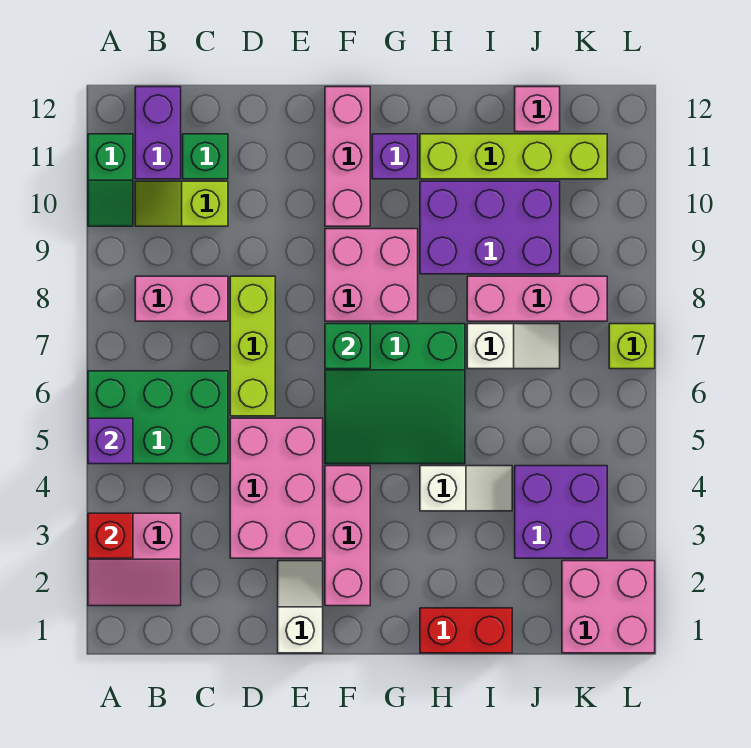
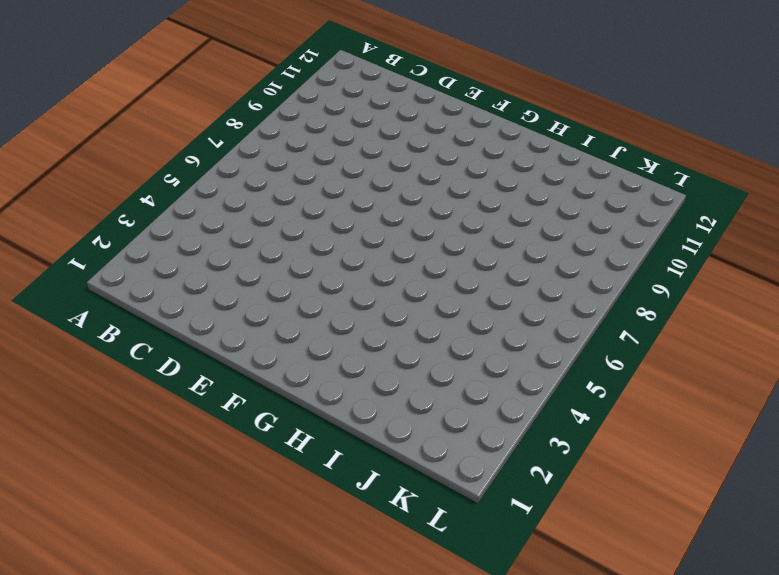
none -> pink slope A2:B3 level 1 top 3
none -> green brick A5:C6 level 1
none -> green slope A10:A11 level 1 top 11

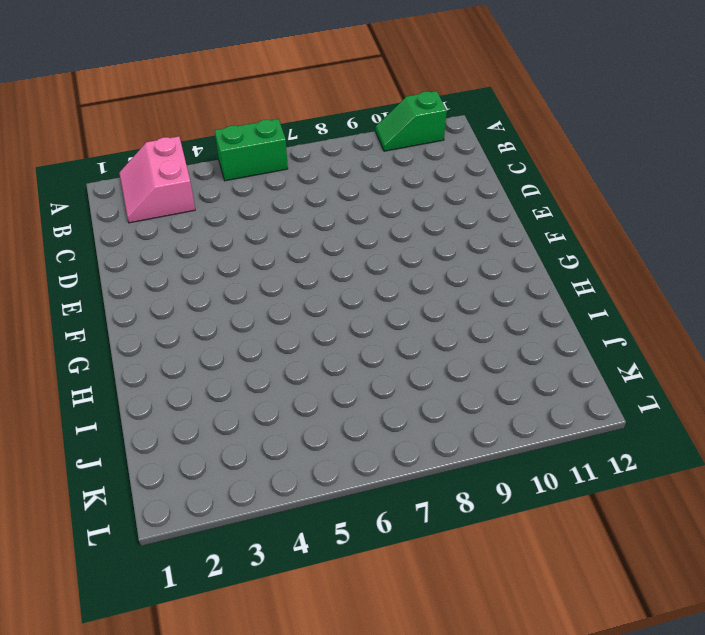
green brick A5:A6 level 1 -> green brick A5:C6 level 1
none -> pink brick B8:C8 level 1
none -> lime slope B10:C10 level 1 top C
none -> purple brick B11:B12 level 1

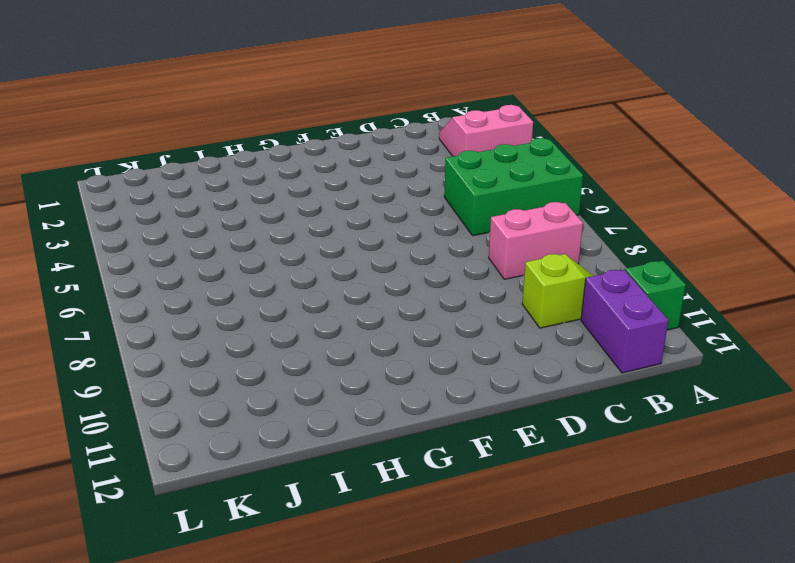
none -> green brick C11 level 1
none -> pink brick D3:E5 level 1
none -> lime brick D6:D8 level 1

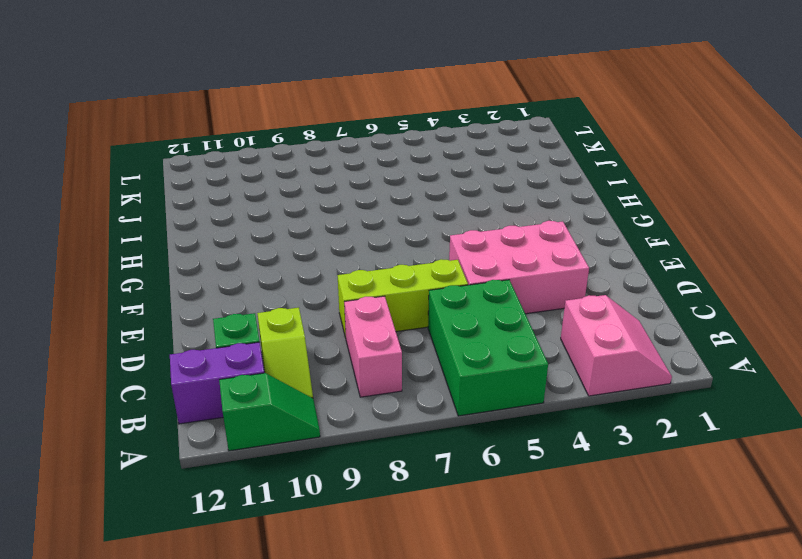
none -> white slope E1:E2 level 1 top 1
none -> pink brick F2:F4 level 1
none -> green slope F5:H7 level 1 top 7

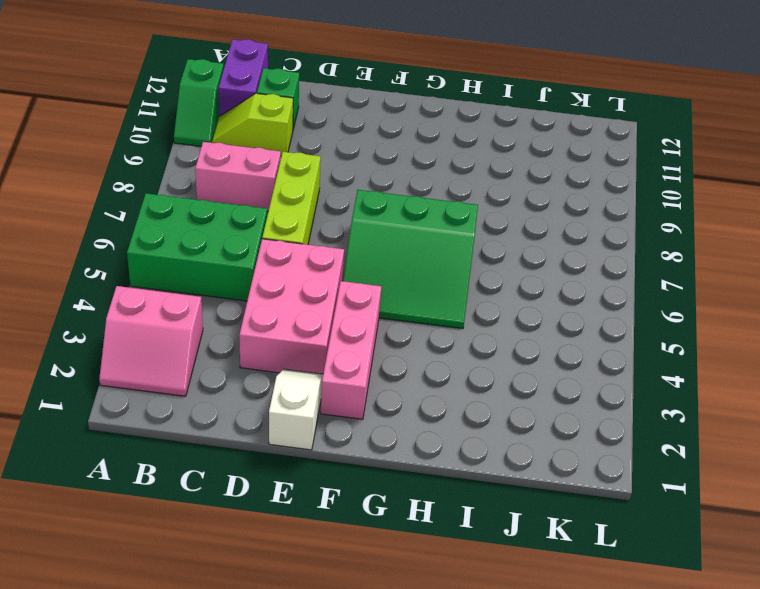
none -> pink brick F8:G9 level 1
none -> pink brick F10:F12 level 1
none -> purple brick G11 level 1

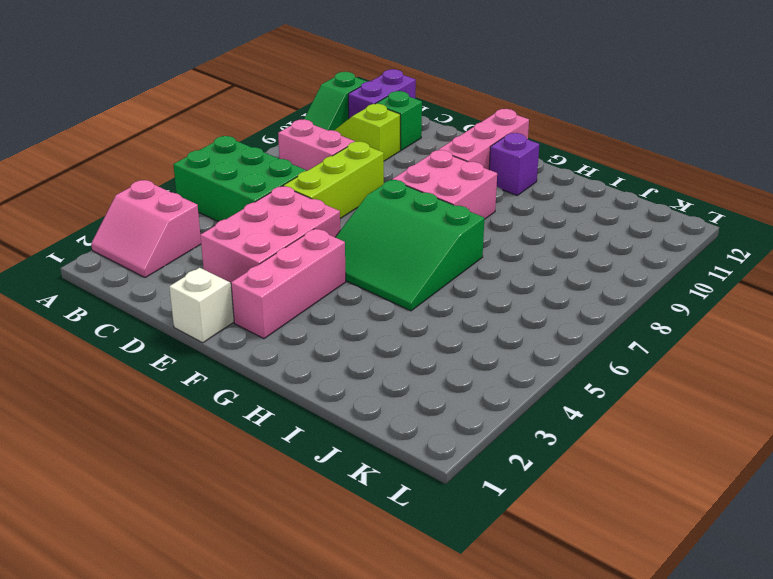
none -> red brick H1:I1 level 1
none -> white slope H4:I4 level 1 top H
none -> purple brick H9:J10 level 1

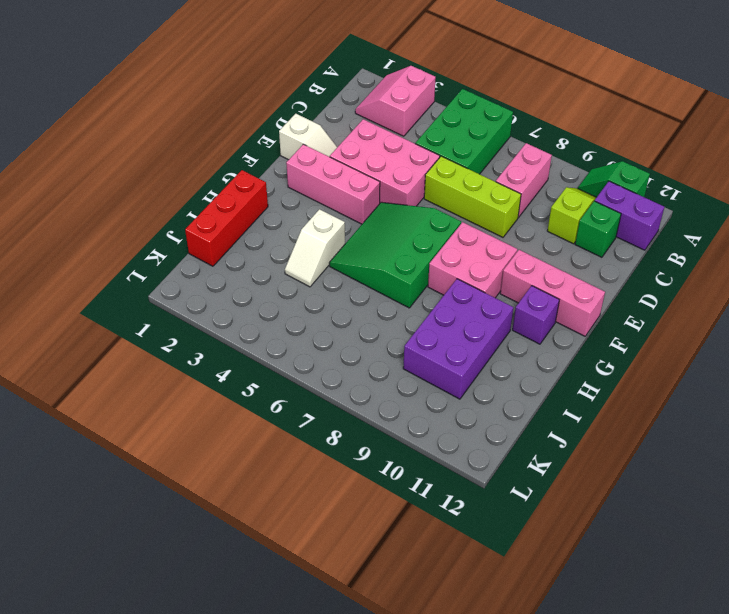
red brick H1:J1 level 1 -> red brick H1:I1 level 1
none -> lime brick H11:K11 level 1
none -> white slope I7:J7 level 1 top I
none -> pink brick I8:K8 level 1

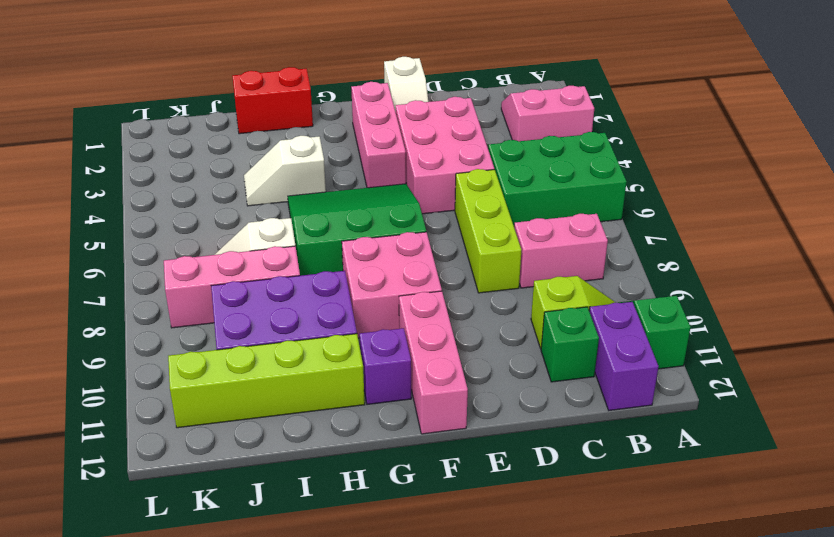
none -> purple brick J3:K4 level 1
none -> pink brick J12 level 1
none -> pink brick K1:L2 level 1

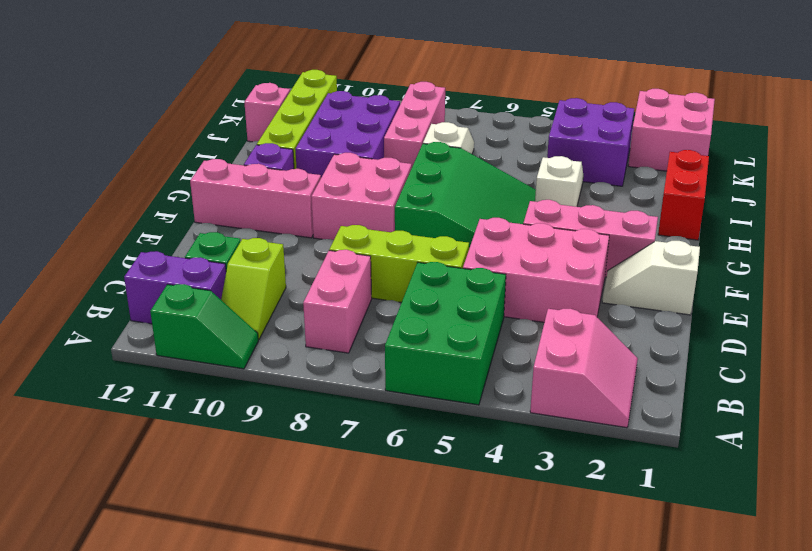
none -> lime brick L7 level 1
none -> red brick A3 level 2
none -> purple brick A5 level 2

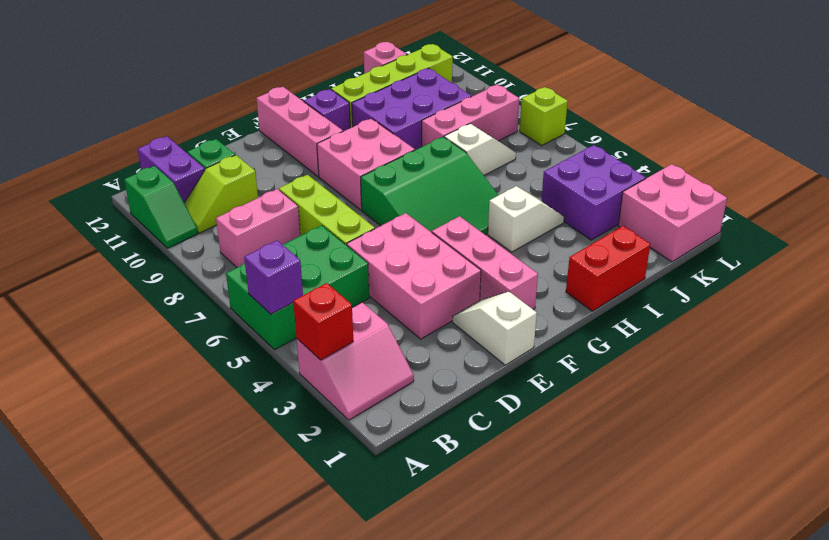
none -> green brick F7 level 2

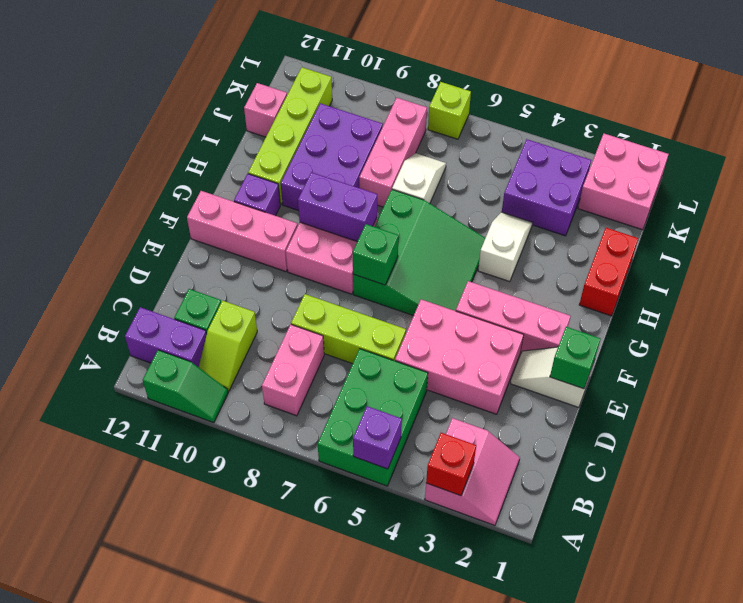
green brick E1 level 2 -> none
purple brick G8:G9 level 2 -> none

